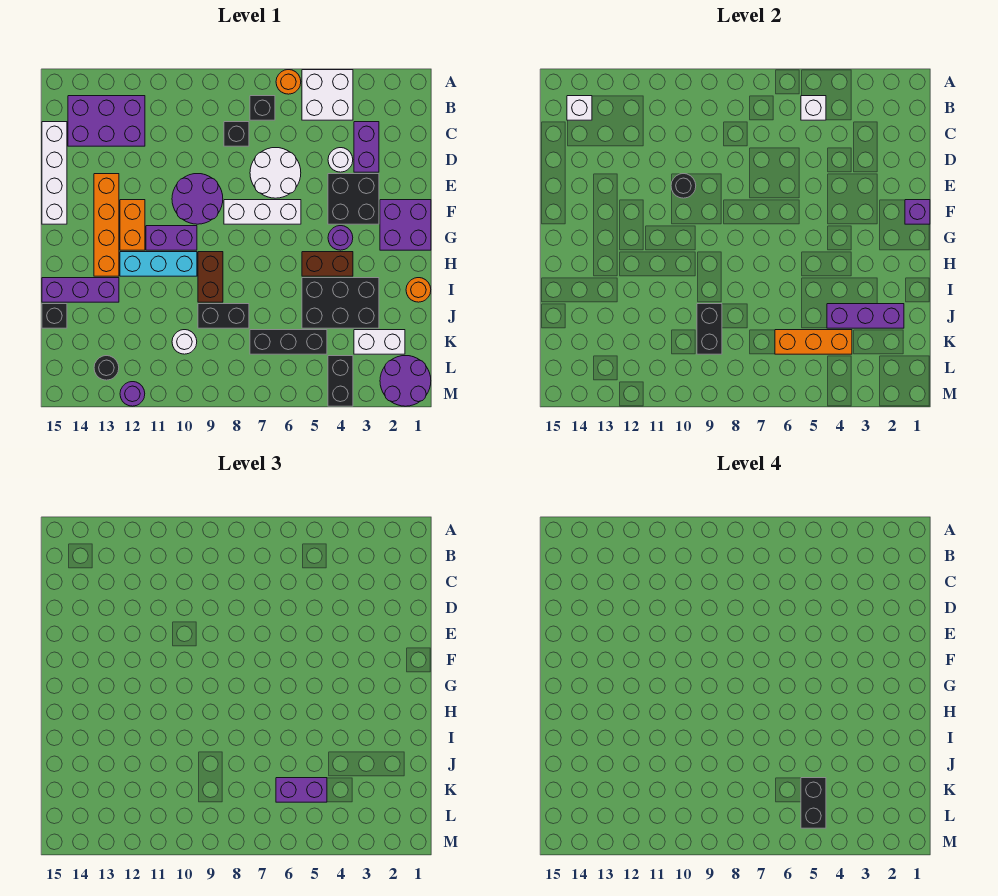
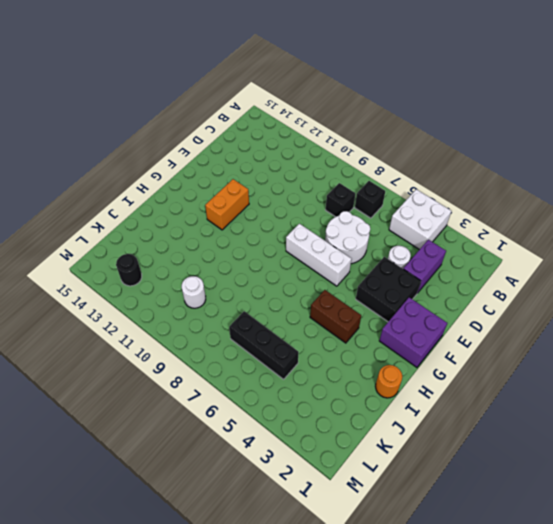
none -> orange round brick A6 level 1
none -> purple brick B12:C14 level 1
none -> white brick C15:F15 level 1
none -> purple round brick E9:F10 level 1

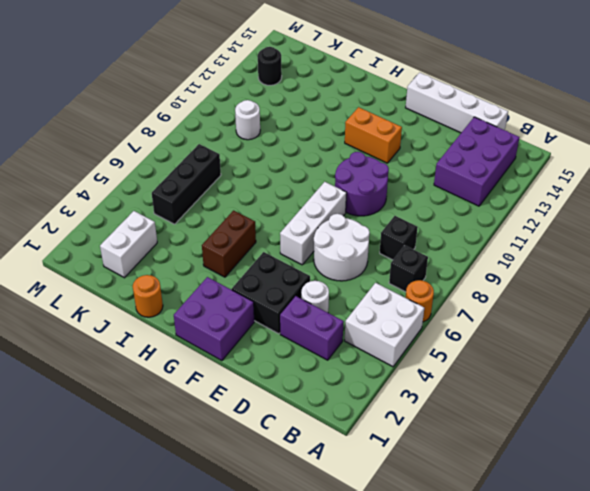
none -> orange brick E13:H13 level 1
none -> purple round brick G4 level 1
none -> purple brick G10:G11 level 1
none -> brown brick H9:I9 level 1

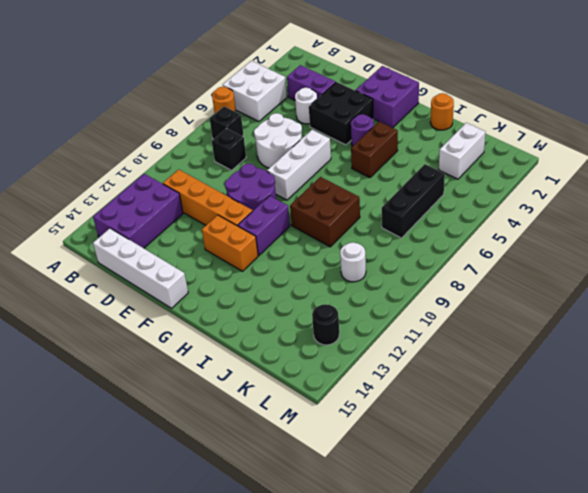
orange brick C11:F11 level 1 -> orange brick E13:H13 level 1
brown brick H8:I9 level 1 -> brown brick H9:I9 level 1
none -> cyan brick H10:H12 level 1
none -> black brick I3:J5 level 1
none -> purple brick I13:I15 level 1
none -> black brick J8:J9 level 1

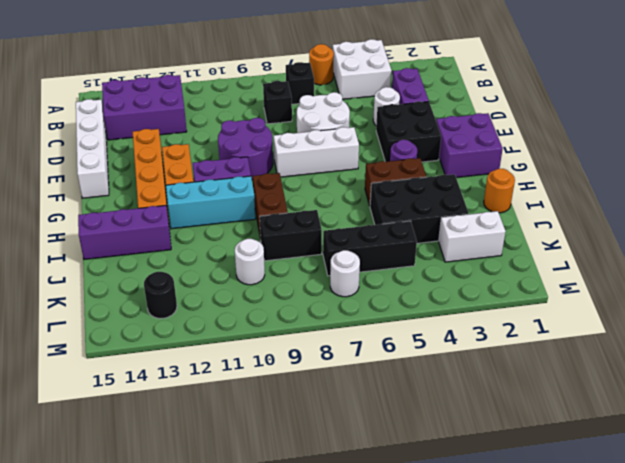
white round brick L7 level 1 -> none
none -> black brick J15 level 1
none -> purple round brick L1:M2 level 1
none -> black brick L4:M4 level 1
none -> purple round brick M12 level 1

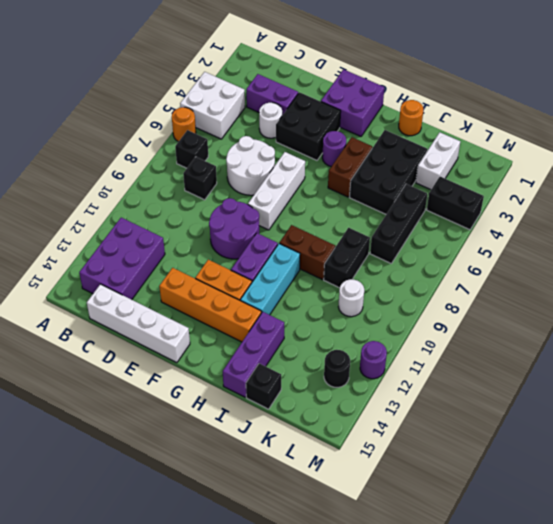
none -> purple round brick L1:M2 level 1
none -> white brick B5 level 2
none -> white brick B14 level 2
none -> black round brick E10 level 2

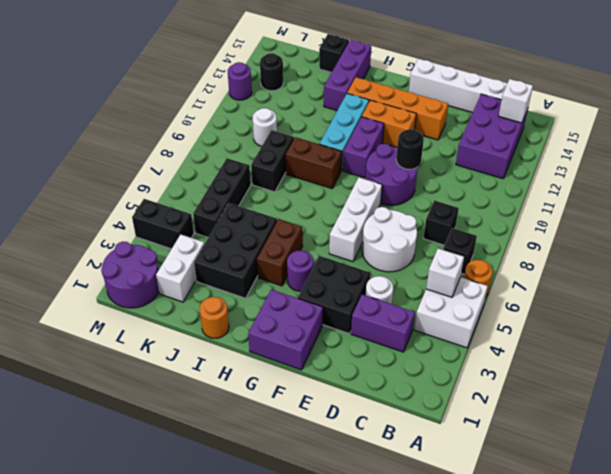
none -> purple brick F1 level 2
none -> purple brick J2:J4 level 2
none -> black brick J9:K9 level 2
none -> orange brick K4:K6 level 2

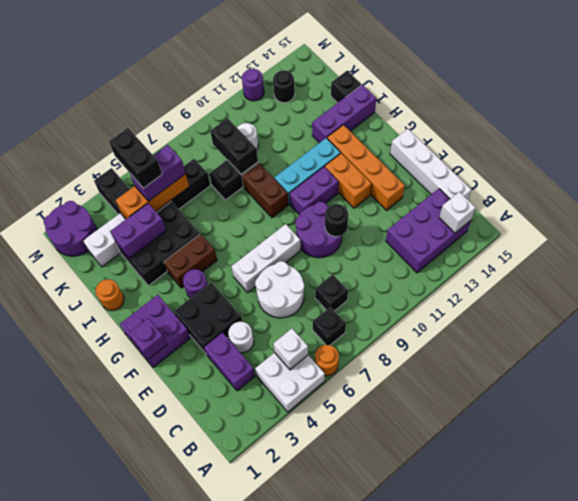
purple brick J3:J4 level 2 -> purple brick J2:J4 level 2

